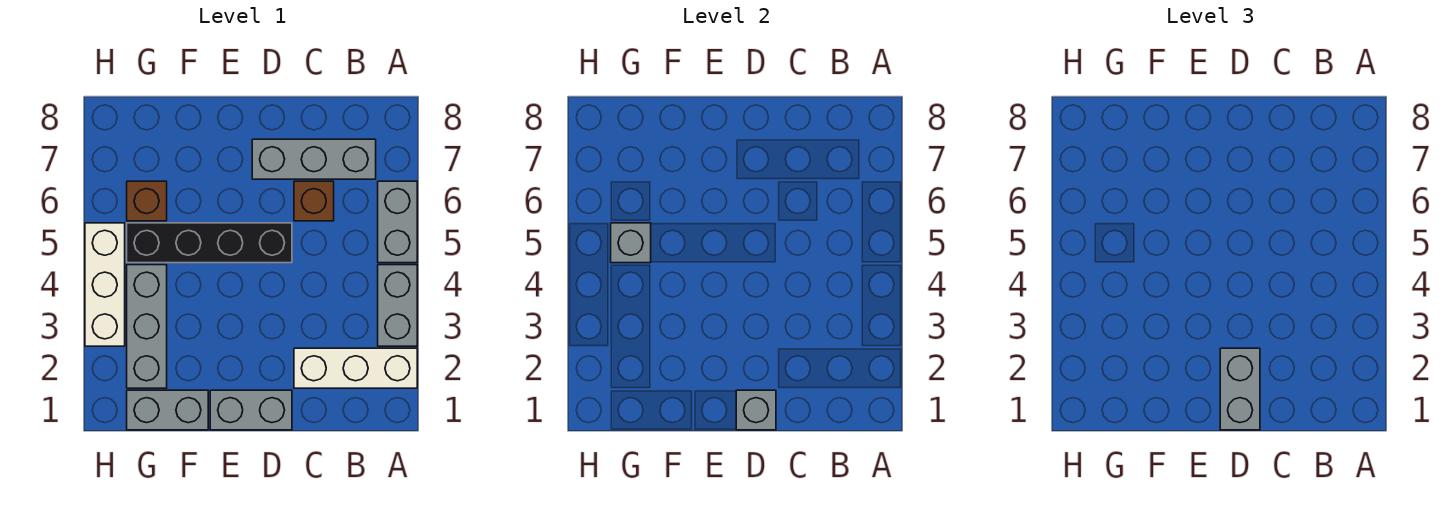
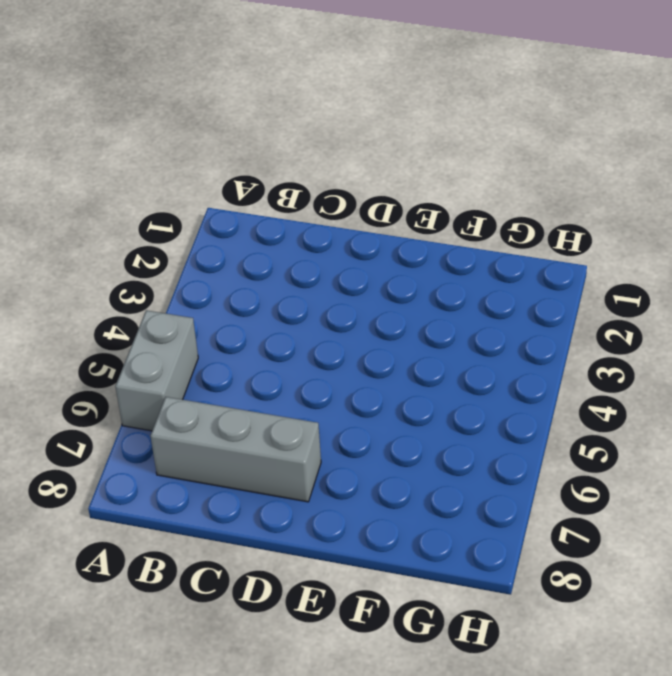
none -> white brick A2:C2 level 1
none -> grey brick A3:A4 level 1
none -> brown brick C6 level 1

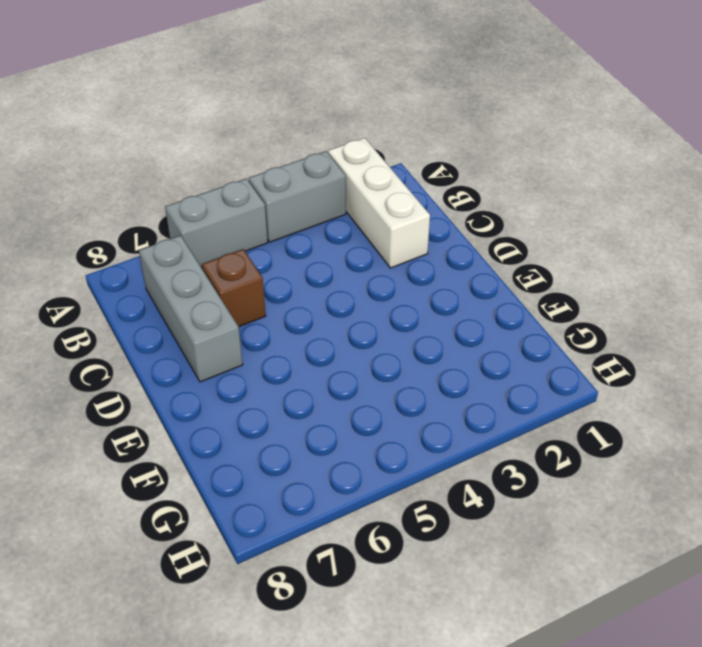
none -> grey brick D1:E1 level 1
none -> black brick D5:G5 level 1
none -> grey brick F1:G1 level 1

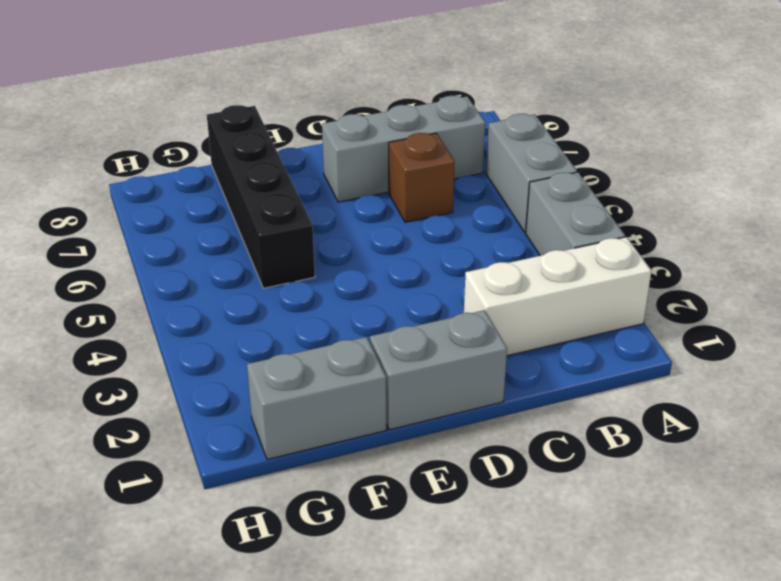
black brick F5:F8 level 1 -> black brick D5:G5 level 1
none -> grey brick G2:G4 level 1
none -> brown brick G6 level 1
none -> white brick H3:H5 level 1

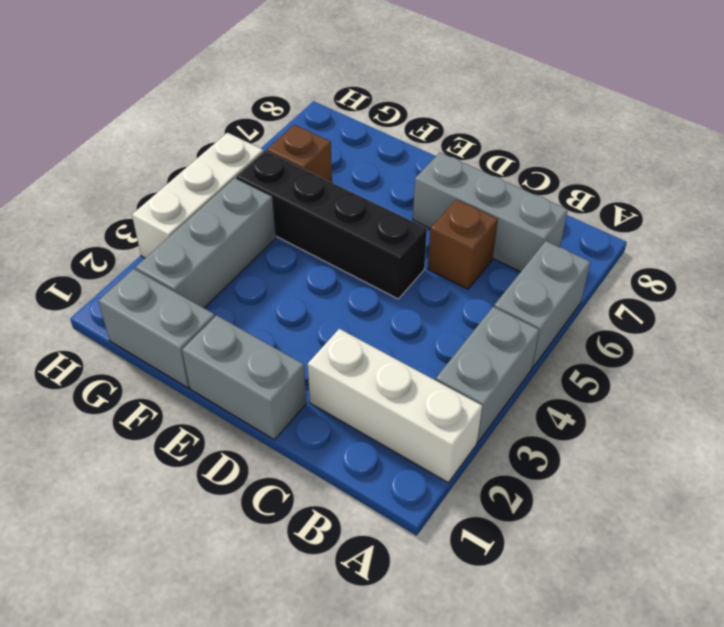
none -> grey brick D1 level 2
none -> grey brick G5 level 2
none -> grey brick D1:D2 level 3

